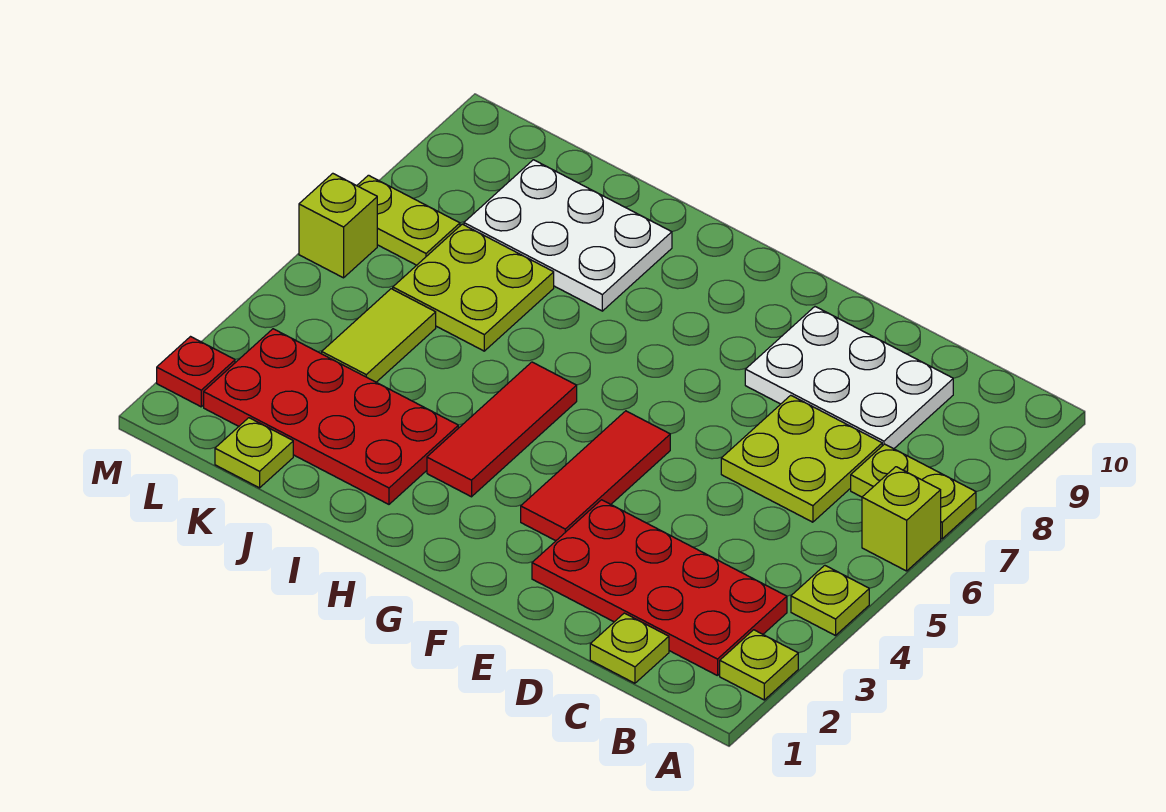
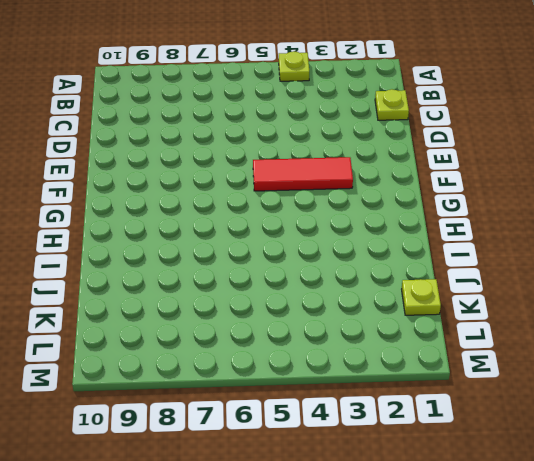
none -> lime plate A2 level 1
none -> lime brick A6 level 1
none -> lime plate A7:B7 level 1

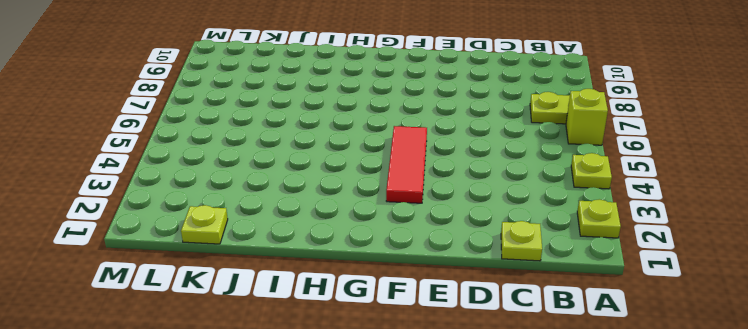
none -> red plate B2:E3 level 1
none -> lime plate C6:D7 level 1
none -> white plate C8:E9 level 1

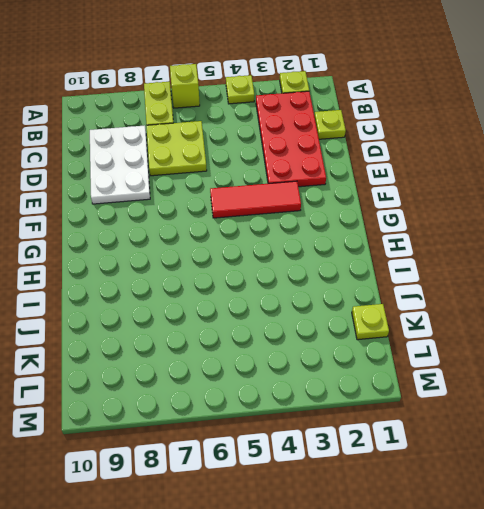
none -> red tile H3:H5 level 1
none -> red plate I2:L3 level 1
none -> white plate I8:K9 level 1

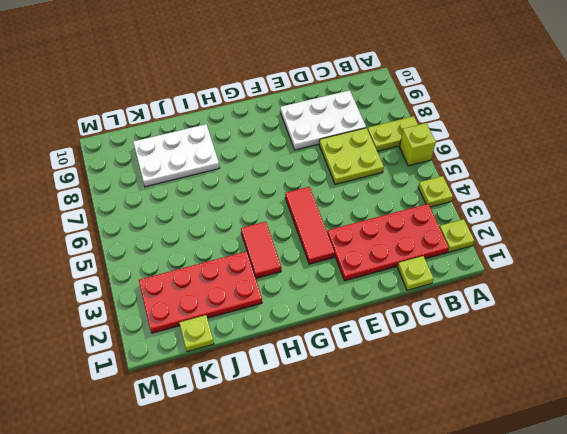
red tile H3:H4 level 1 -> red tile H3:H5 level 1
none -> lime plate J6:K7 level 1
none -> lime tile K4:K5 level 1
none -> lime plate L7:M7 level 1

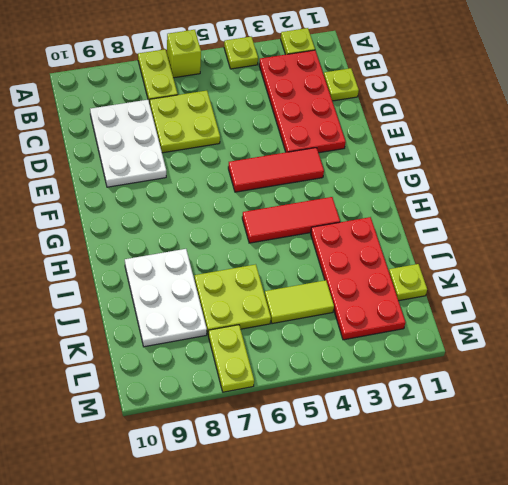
none -> red plate M2 level 1
none -> lime brick M6 level 1

